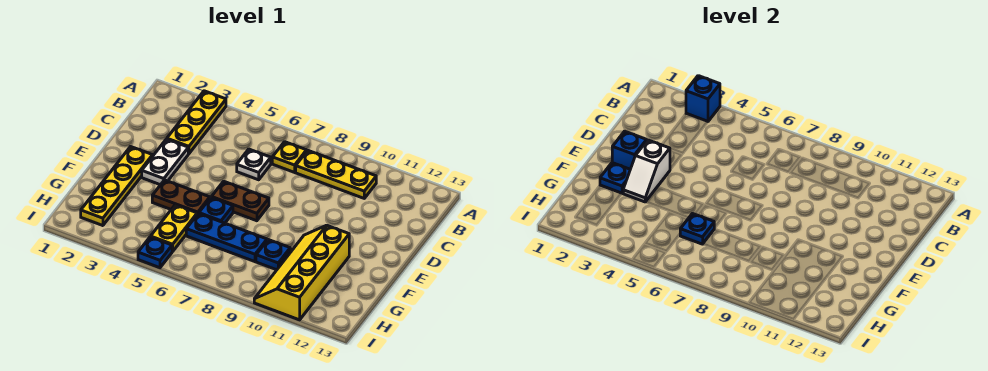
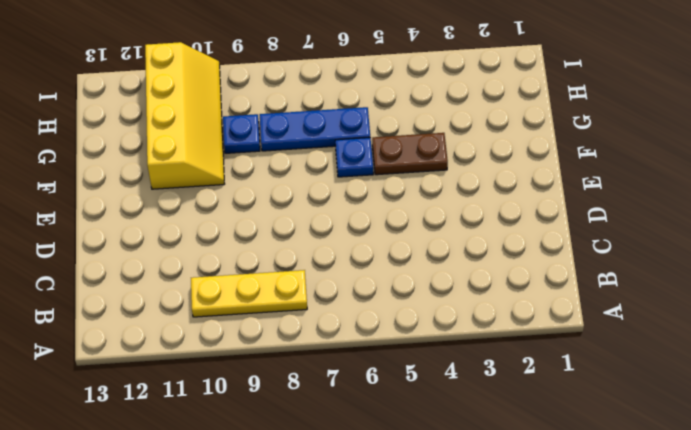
none -> yellow plate A3:C3 level 1
none -> yellow plate B7 level 1
none -> white plate C6 level 1

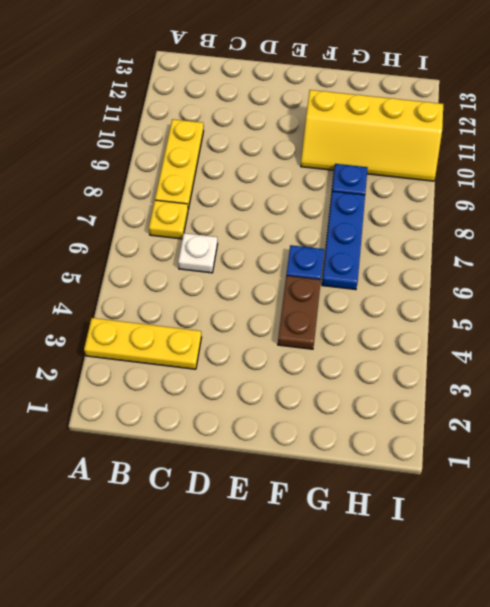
none -> white plate D3:E3 level 1
none -> yellow plate E2:H2 level 1
none -> brown plate E6:E7 level 1

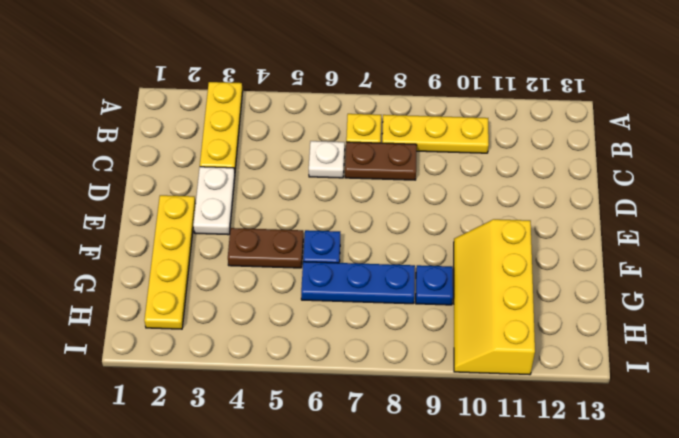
brown plate C7:C8 level 1 -> brown plate E6:E7 level 1
none -> yellow plate G5:H5 level 1
none -> blue plate I5 level 1
none -> blue brick A3 level 2

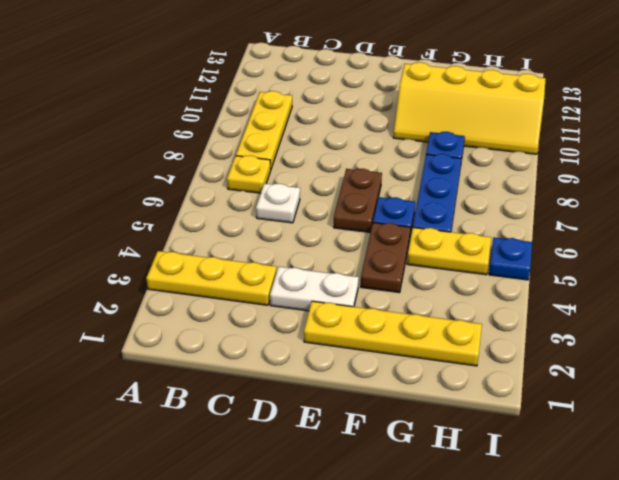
none -> blue brick A3 level 2
none -> blue brick E2 level 2
none -> white slope E3:F3 level 2 top E

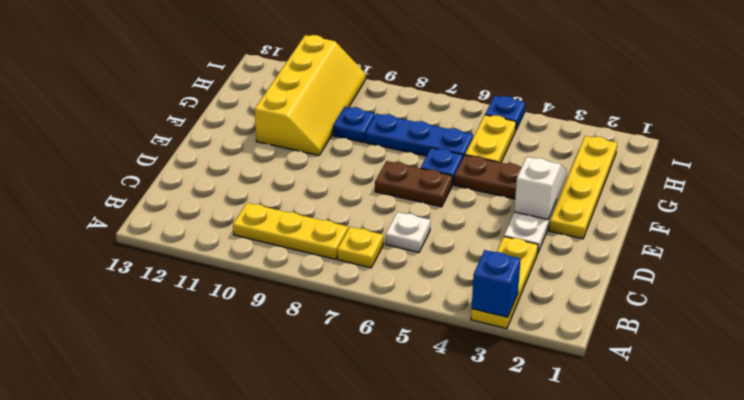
none -> blue brick E2 level 2
none -> blue plate F2 level 2
none -> blue plate G6 level 2

